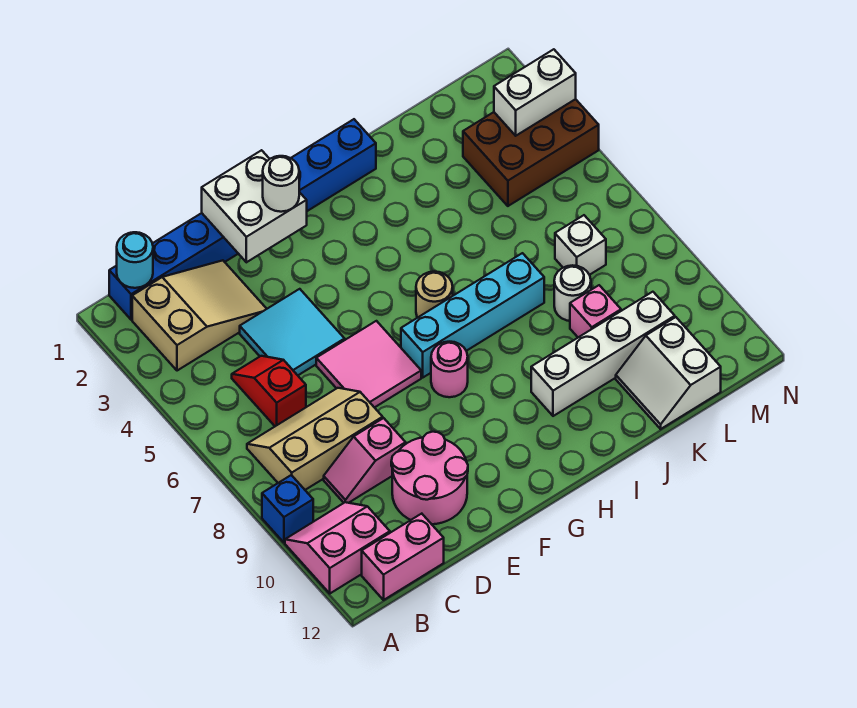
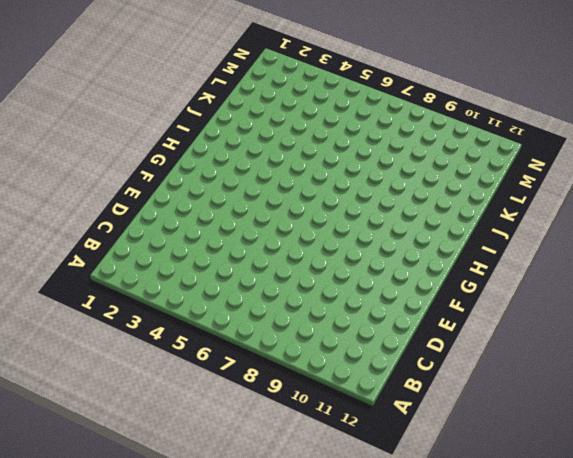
none -> blue brick A9 level 1
none -> pink slope A10:B11 level 1 top 11
none -> blue brick B1:I1 level 1

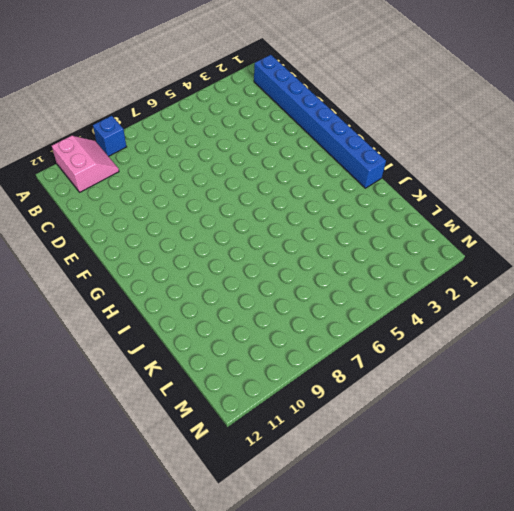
none -> tan slope B2:D3 level 1 top B
none -> tan slope B7:D8 level 1 top 8
none -> pink brick B12:C12 level 1

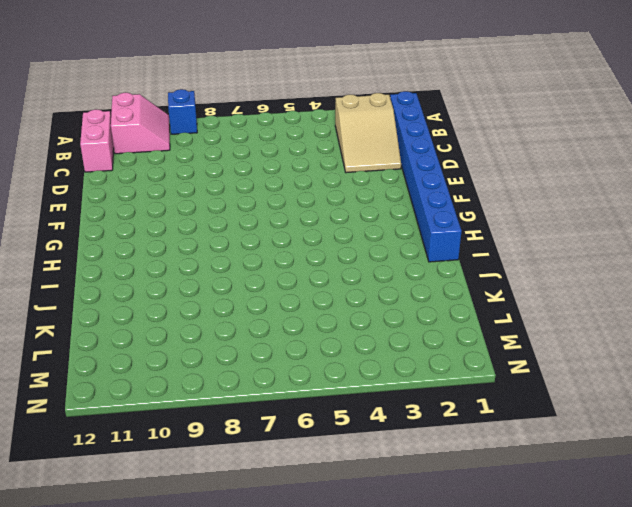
none -> tan slope B7:D8 level 1 top 8
none -> red slope C5:C6 level 1 top 6
none -> pink slope C9:D9 level 1 top D

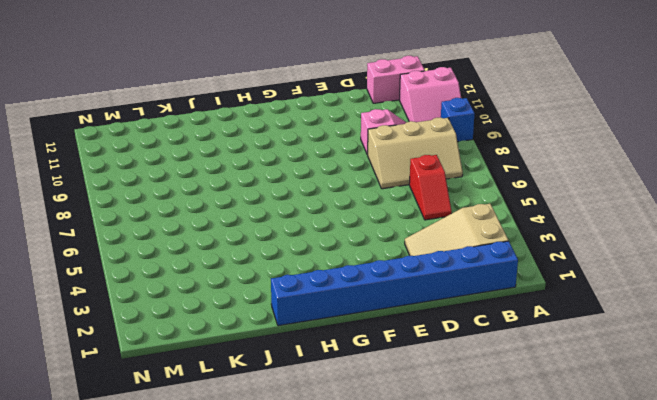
none -> cyan tile D4:E5 level 1
none -> pink round brick D10:E11 level 1
none -> pink tile E6:F7 level 1

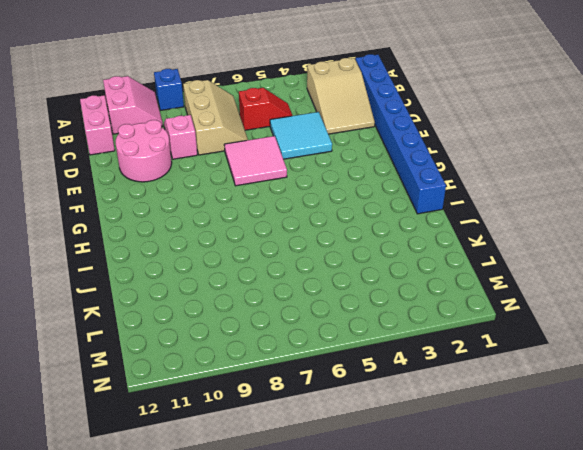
none -> cyan brick G7:J7 level 1
none -> pink round brick G8 level 1
none -> tan round brick H6 level 1

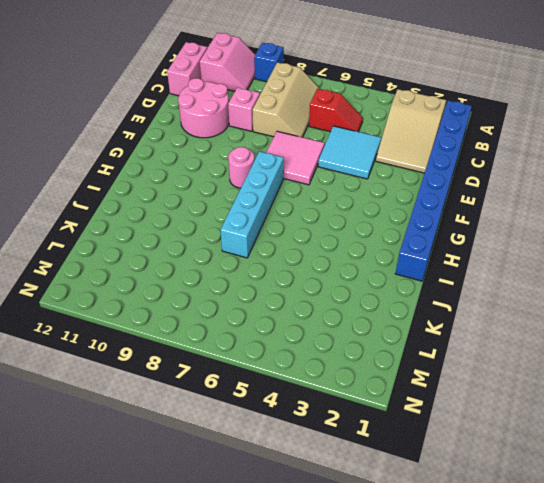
none -> tan round brick H6 level 1
none -> white brick I10:L10 level 1
none -> white round brick K8 level 1

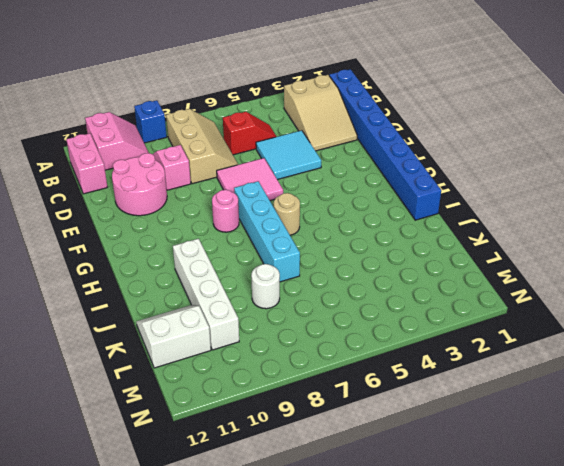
none -> pink brick K9 level 1
none -> brown brick L3:N4 level 1
none -> white brick L7 level 1

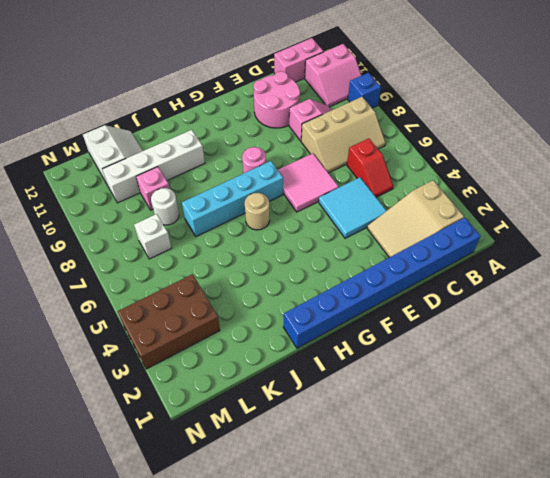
none -> cyan round brick B1 level 2
none -> white brick E1:F2 level 2
none -> white brick M3:N3 level 2

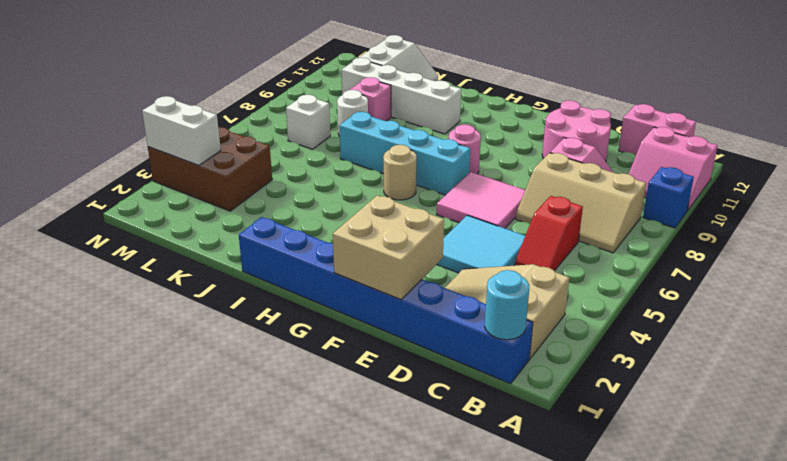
tan brick E1:F2 level 2 -> white brick E1:F2 level 2
none -> white round brick F2 level 3

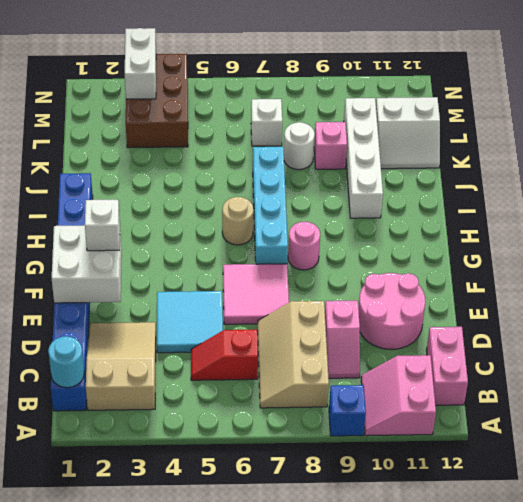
white brick F2 level 3 -> white round brick F2 level 3

